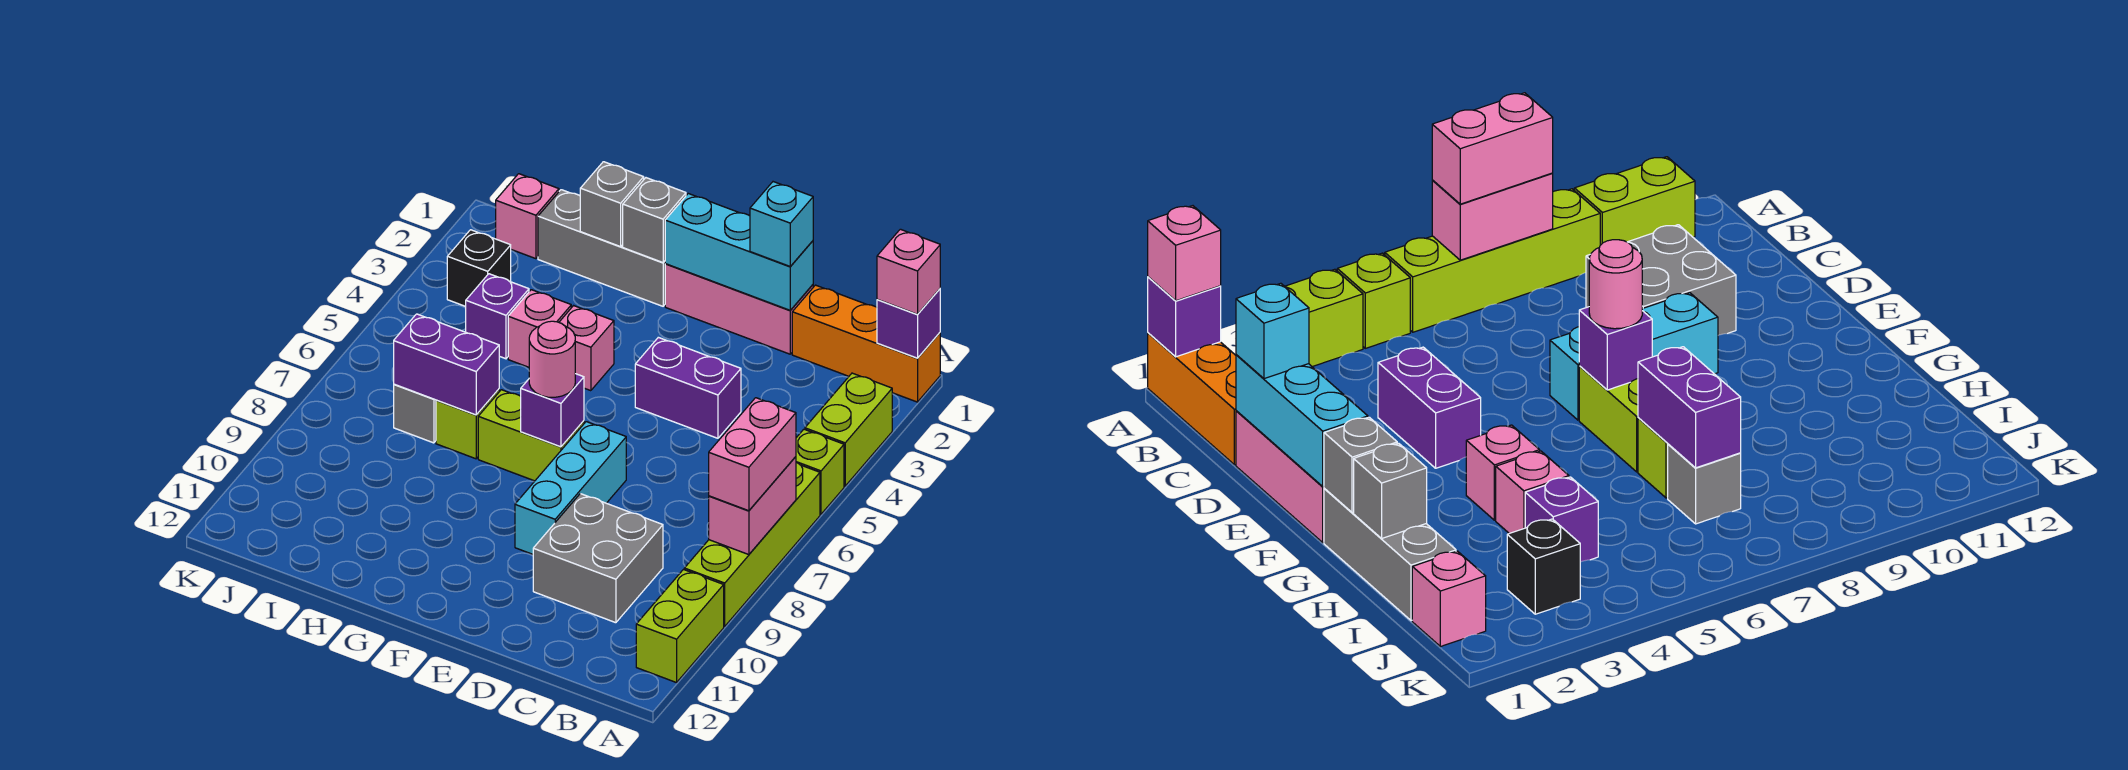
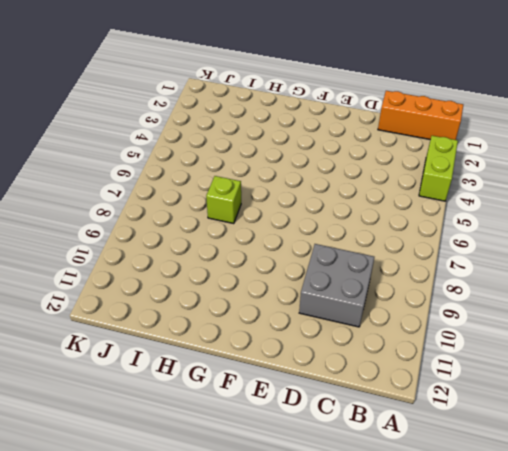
none -> lime brick A5 level 1
none -> lime brick A6:A9 level 1
none -> lime brick A10:A11 level 1

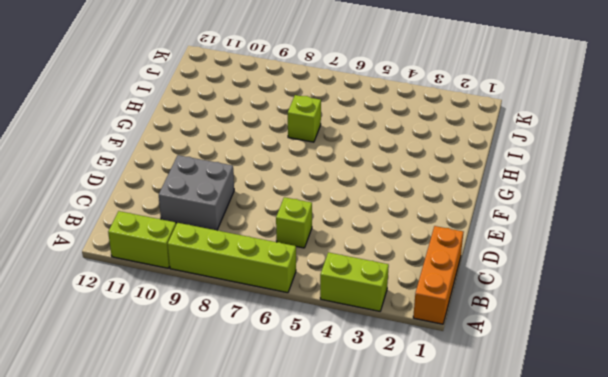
lime brick C6 level 1 -> lime brick A5 level 1
none -> pink brick D1:F1 level 1
none -> purple brick D4:E4 level 1
none -> cyan brick E7:E9 level 1

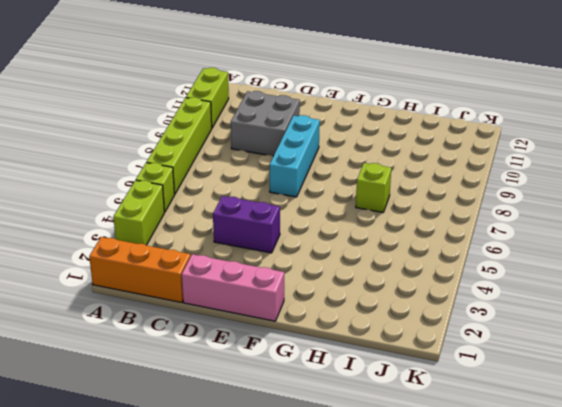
none -> lime brick F7:G7 level 1
none -> grey brick G1:I1 level 1
none -> pink brick G4 level 1

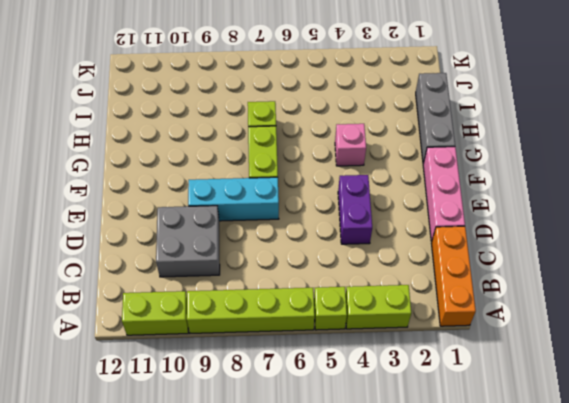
none -> pink brick H4 level 1
none -> purple brick I4 level 1
none -> grey brick I7 level 1

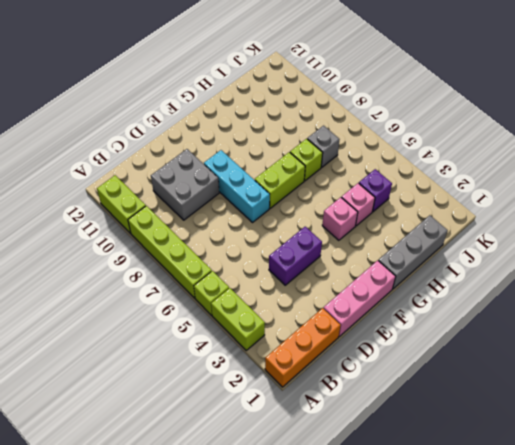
none -> pink brick J1 level 1
none -> black brick J3 level 1
none -> purple brick A1 level 2

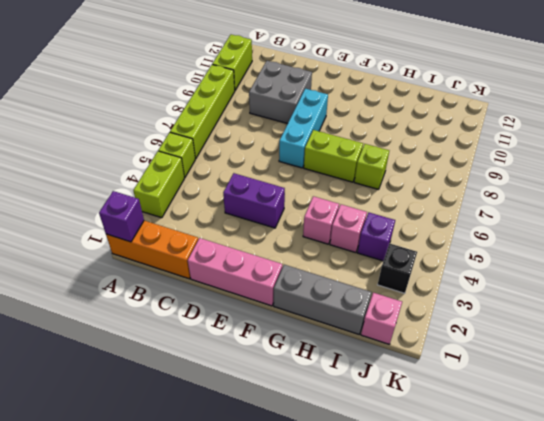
none -> grey brick I7 level 1
none -> pink brick A7:A8 level 2
none -> cyan brick D1:F1 level 2

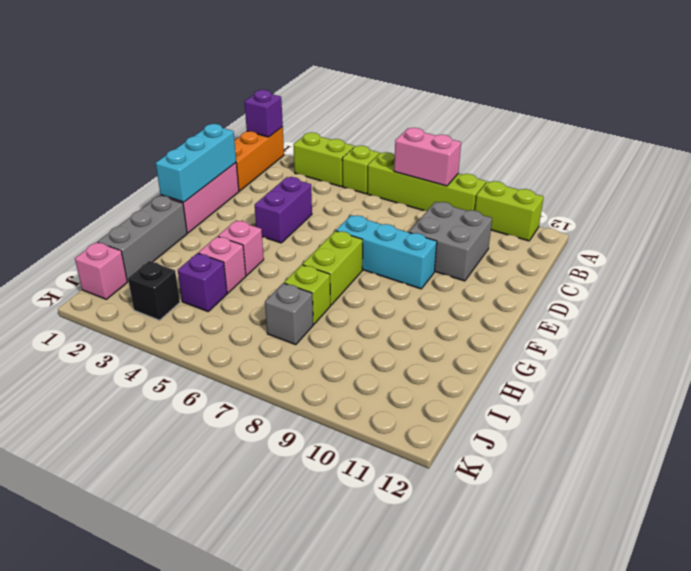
none -> purple brick F7 level 2
none -> grey brick G1 level 2
none -> grey brick H1 level 2

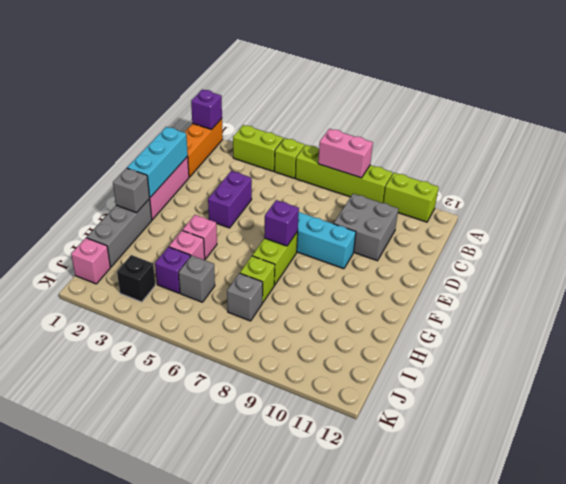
grey brick I5 level 1 -> grey brick H1 level 2
none -> purple brick H7:I7 level 2
none -> pink brick A1 level 3
none -> pink brick A7:A8 level 3

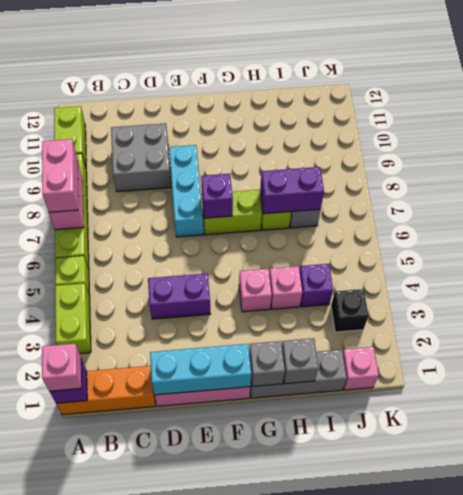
none -> cyan brick D1 level 3
none -> pink round brick F7 level 3

